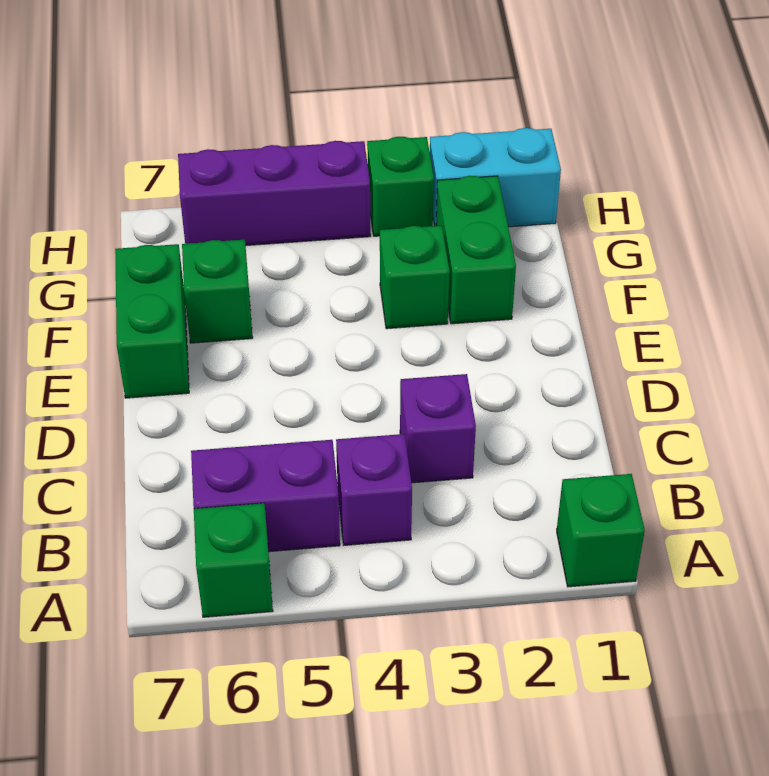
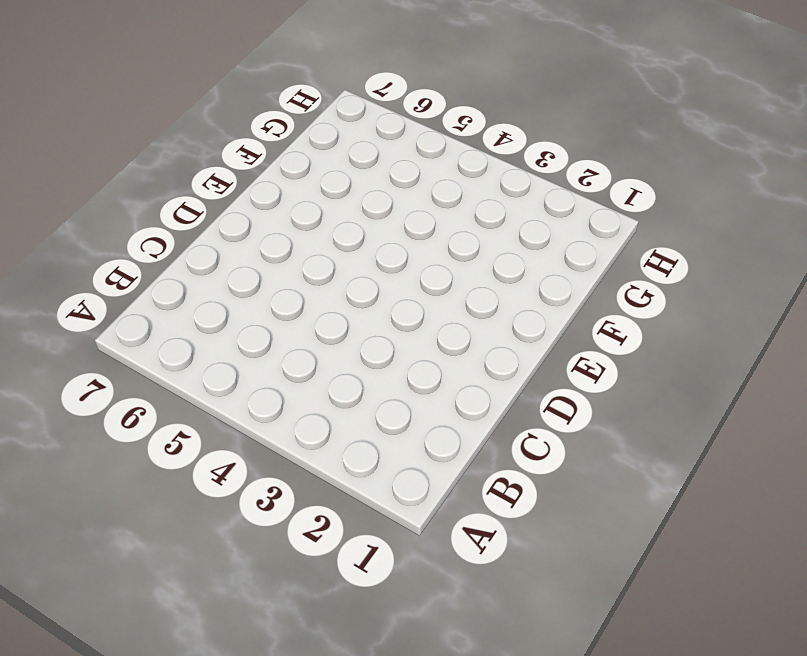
none -> green brick A1 level 1
none -> green brick A6 level 1
none -> purple brick B4 level 1

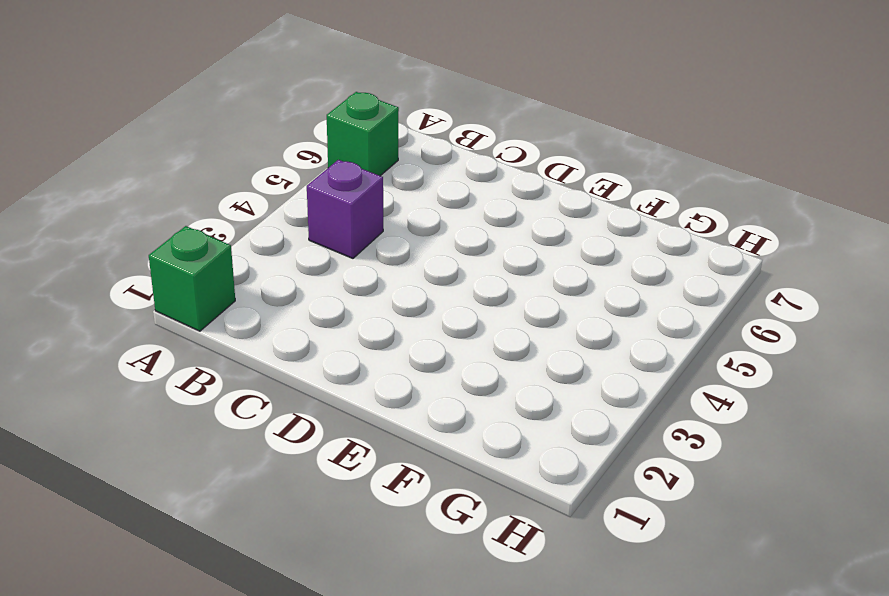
none -> purple brick B5:B6 level 1
none -> purple brick C3 level 1
none -> green brick E7:F7 level 1

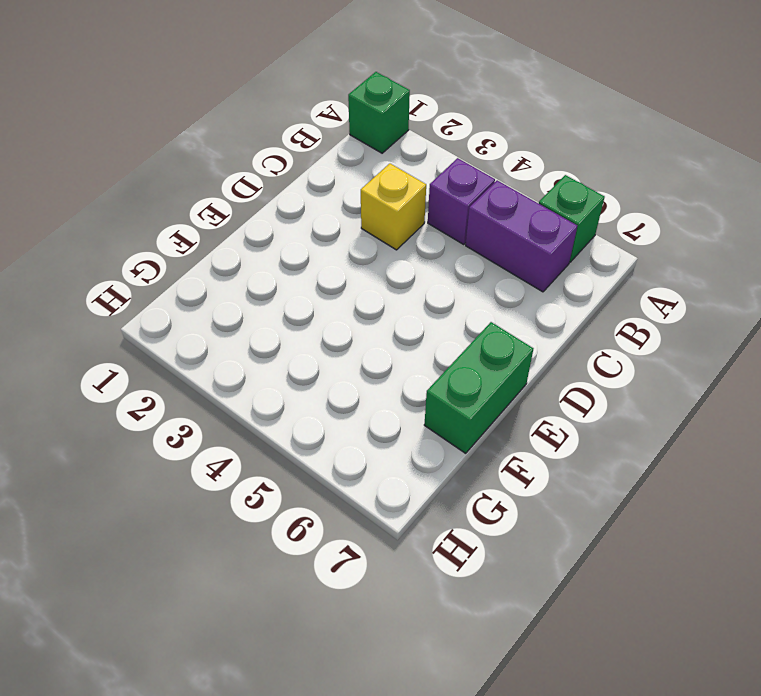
yellow brick C3 level 1 -> purple brick C3 level 1
none -> green brick F2:G2 level 1
none -> green brick F3 level 1
none -> green brick F6 level 1

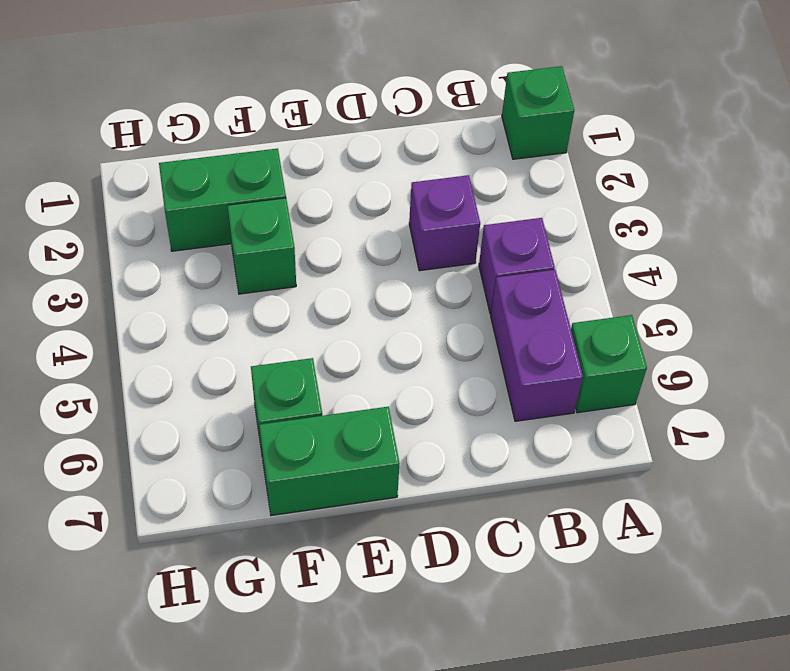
none -> cyan brick H1:H2 level 1
none -> green brick H3 level 1
none -> purple brick H4:H6 level 1

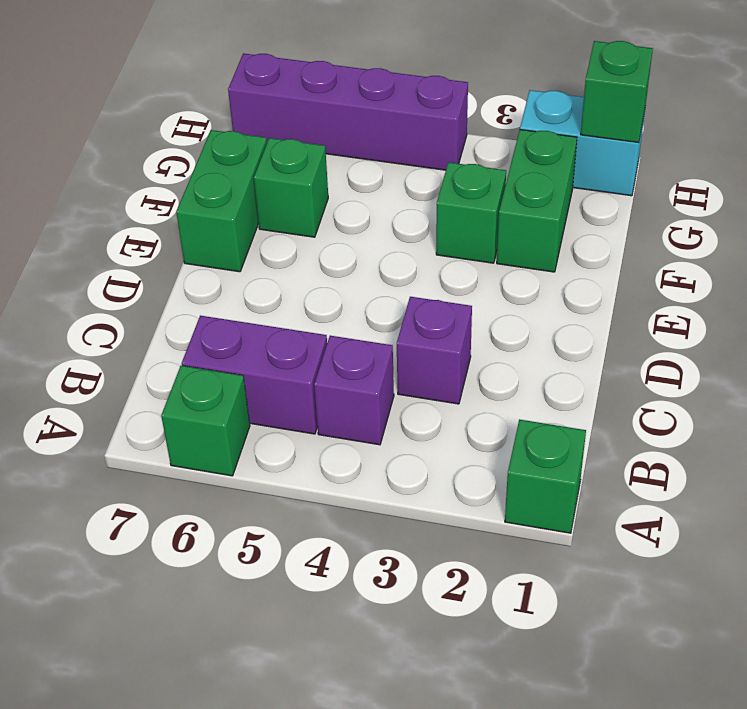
green brick H1 level 2 -> green brick H3 level 1
purple brick H4:H7 level 1 -> purple brick H4:H6 level 1

